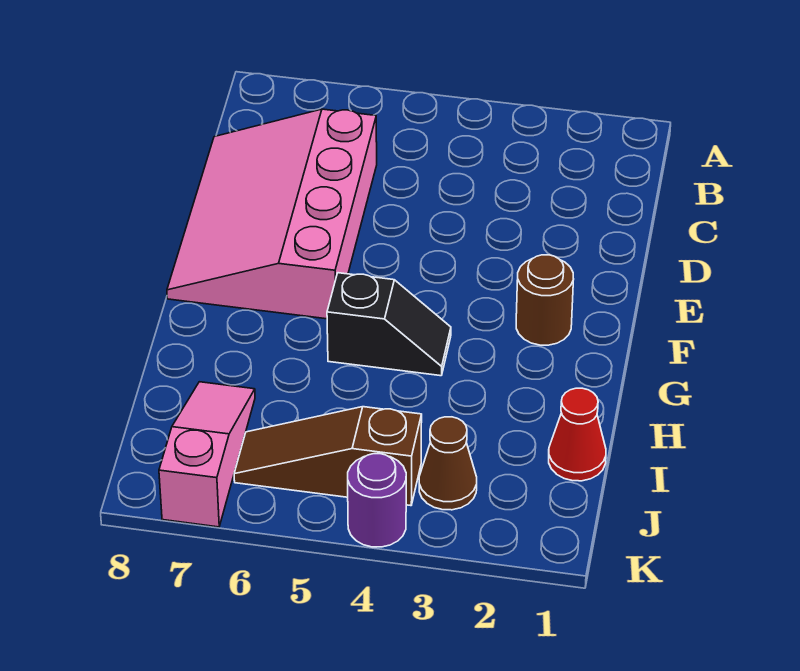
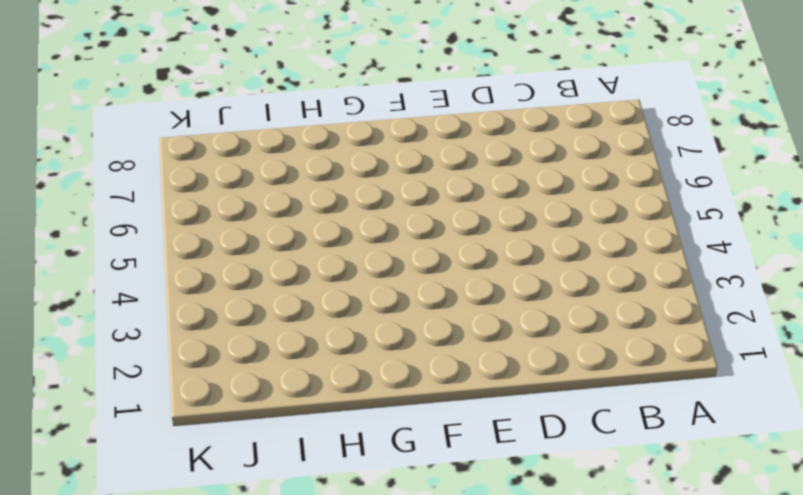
none -> pink slope C6:F8 level 1 top 6
none -> brown round brick F2 level 1

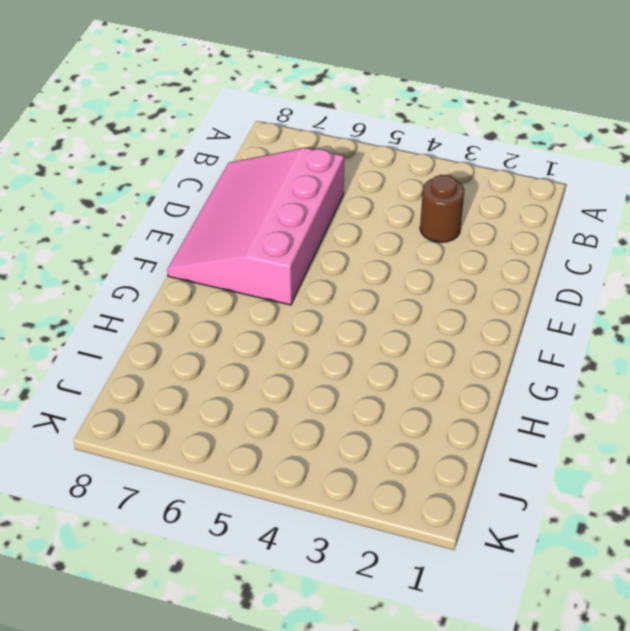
brown round brick C3 level 1 -> brown round brick F2 level 1
none -> black slope G4:G5 level 1 top 5
none -> red cone I1 level 1

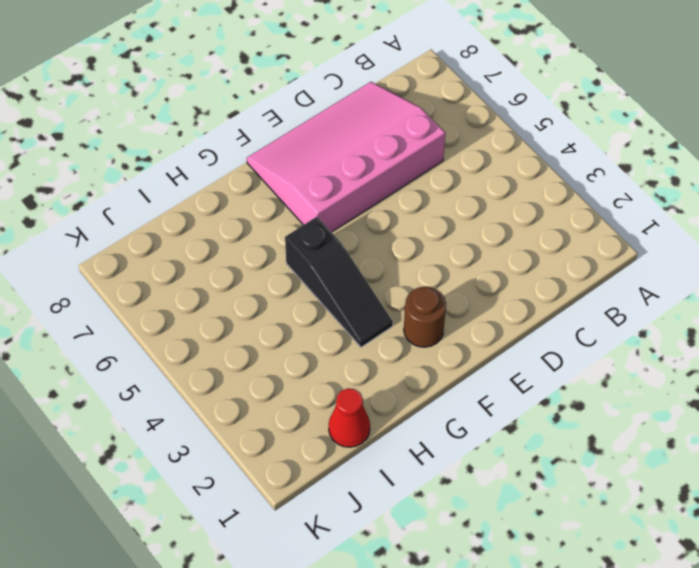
black slope G3:G5 level 1 top 5 -> black slope G4:G5 level 1 top 5
none -> pink slope I7:K7 level 1 top K
none -> brown cone J3 level 1

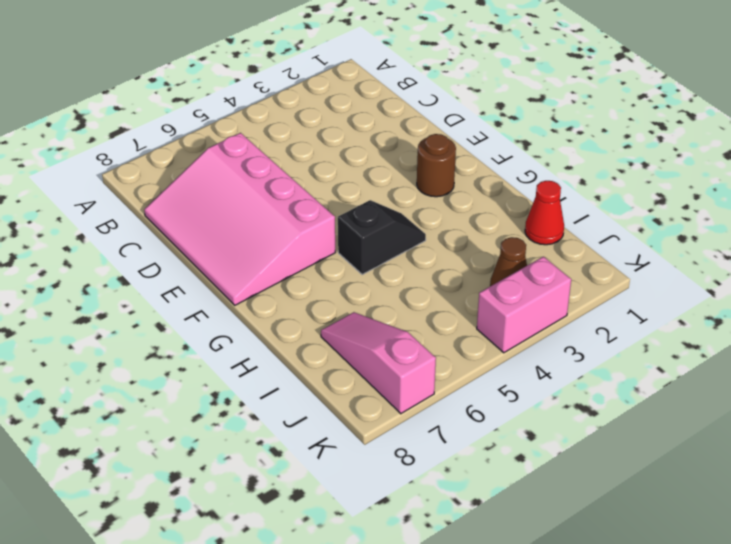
pink brick K3:K4 level 1 -> purple round brick K4 level 1
none -> brown slope J4:J6 level 1 top 4

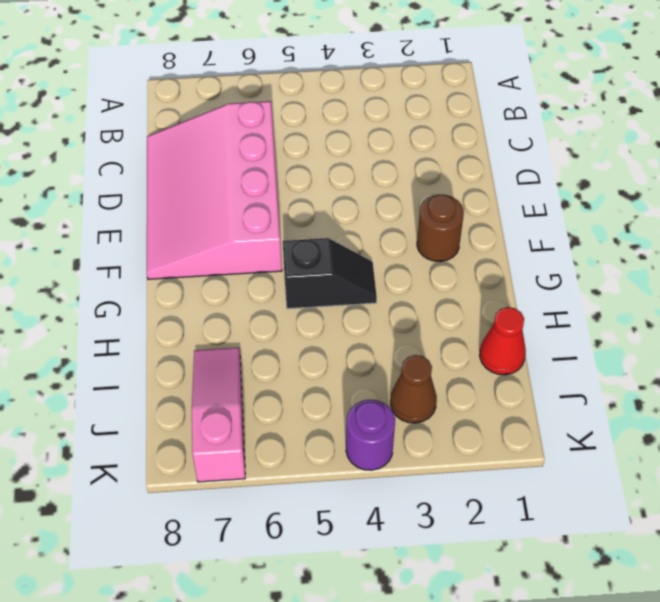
none -> brown slope J4:J6 level 1 top 4

